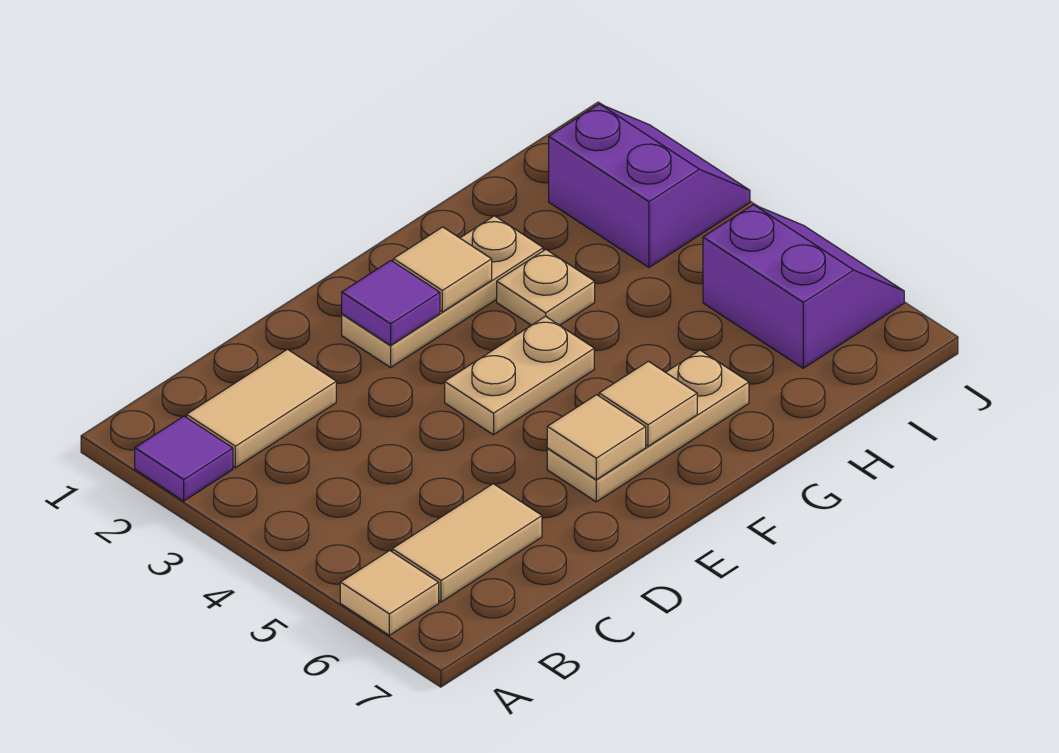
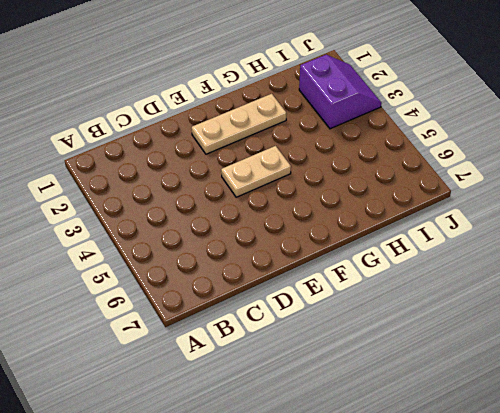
none -> purple tile A2 level 1
none -> tan tile A6 level 1
none -> tan tile B2:C2 level 1

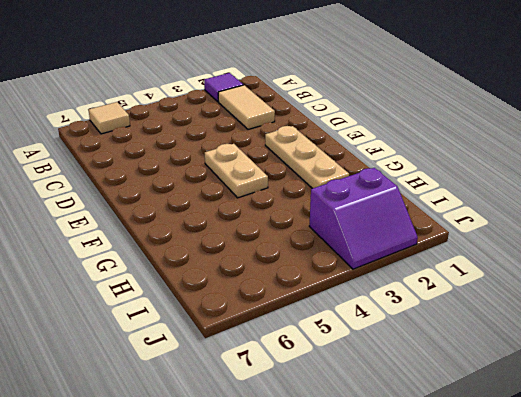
none -> tan tile B6:C6 level 1
none -> tan plate E6:G6 level 1
none -> tan plate G3 level 1

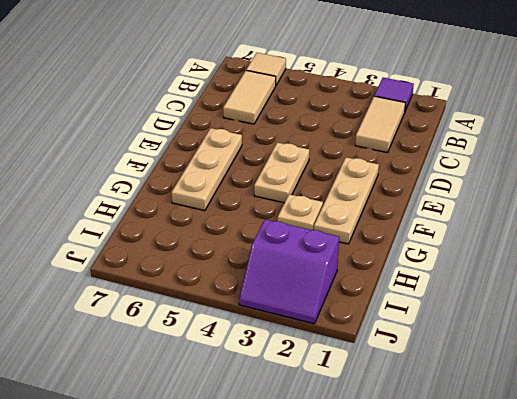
none -> purple slope I5:J6 level 1 top I
none -> purple tile E2 level 2
none -> tan tile E6 level 2

